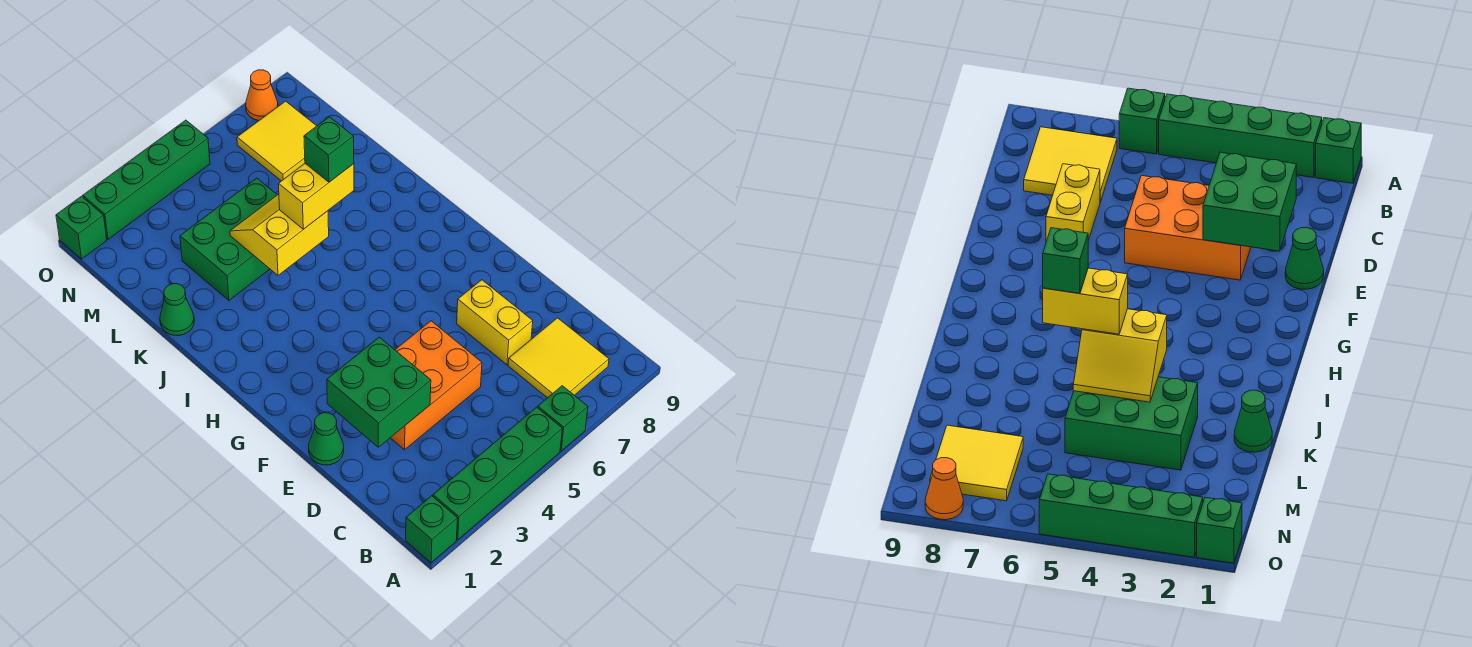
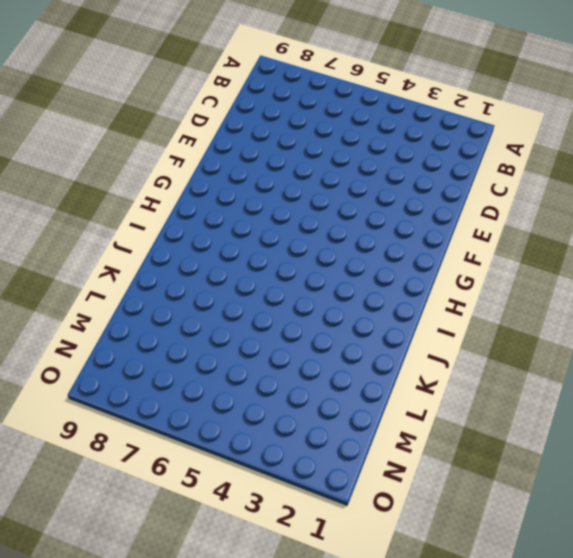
none -> green brick A1 level 1
none -> green brick A2:A5 level 1
none -> green brick A6 level 1

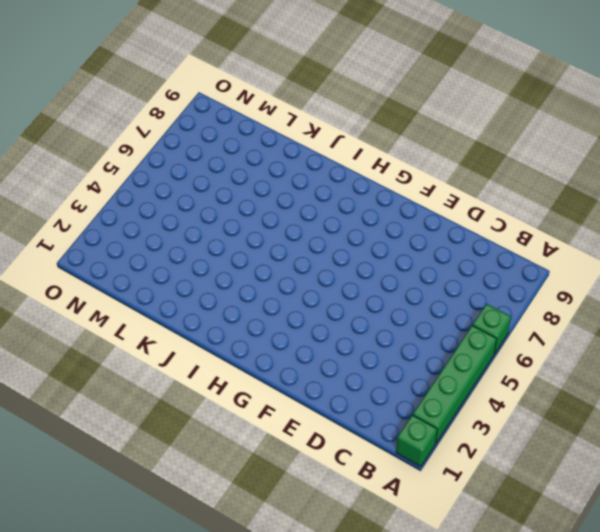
none -> yellow tile B7:C8 level 1
none -> orange brick D3:E5 level 1
none -> yellow brick D7:E7 level 1

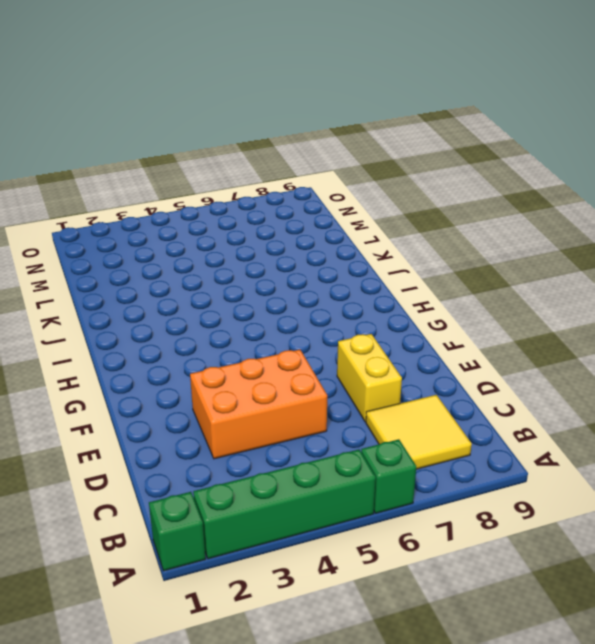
none -> green cone E1 level 1
none -> green cone K1 level 1
none -> green brick K3:L5 level 1

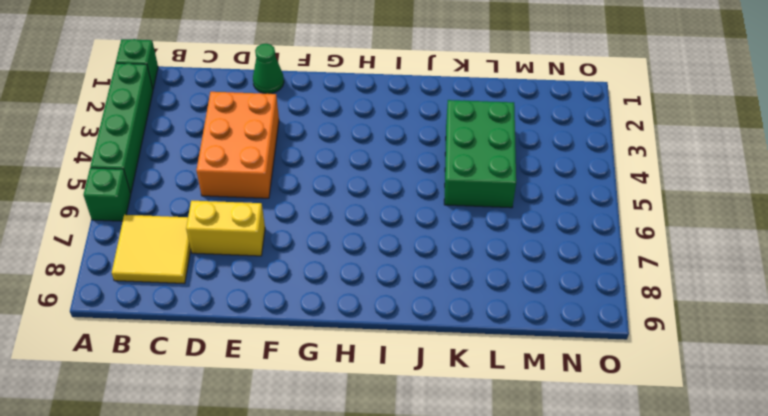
none -> green cone K1 level 1
none -> yellow tile M7:N8 level 1
none -> green brick O1 level 1

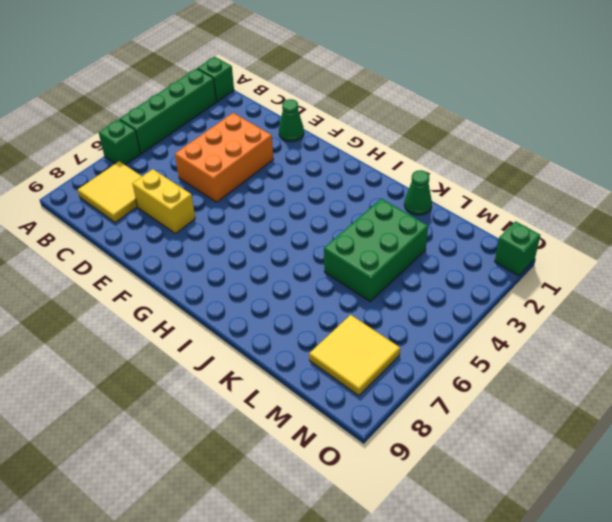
none -> green brick O2:O5 level 1
none -> orange cone O8 level 1
none -> green brick D2:E3 level 2

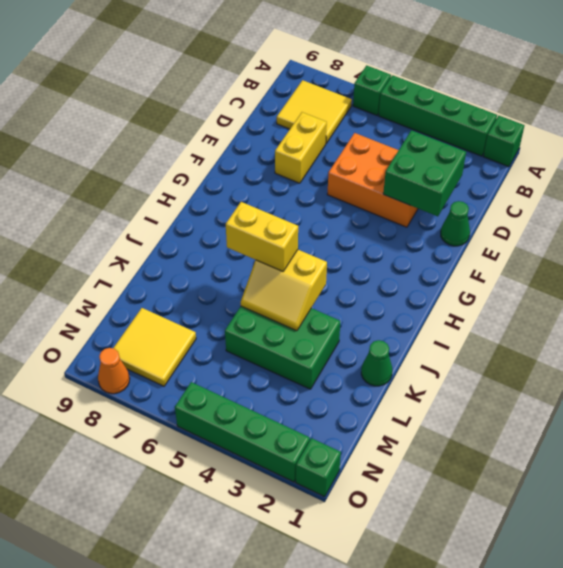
none -> green brick J6 level 4

